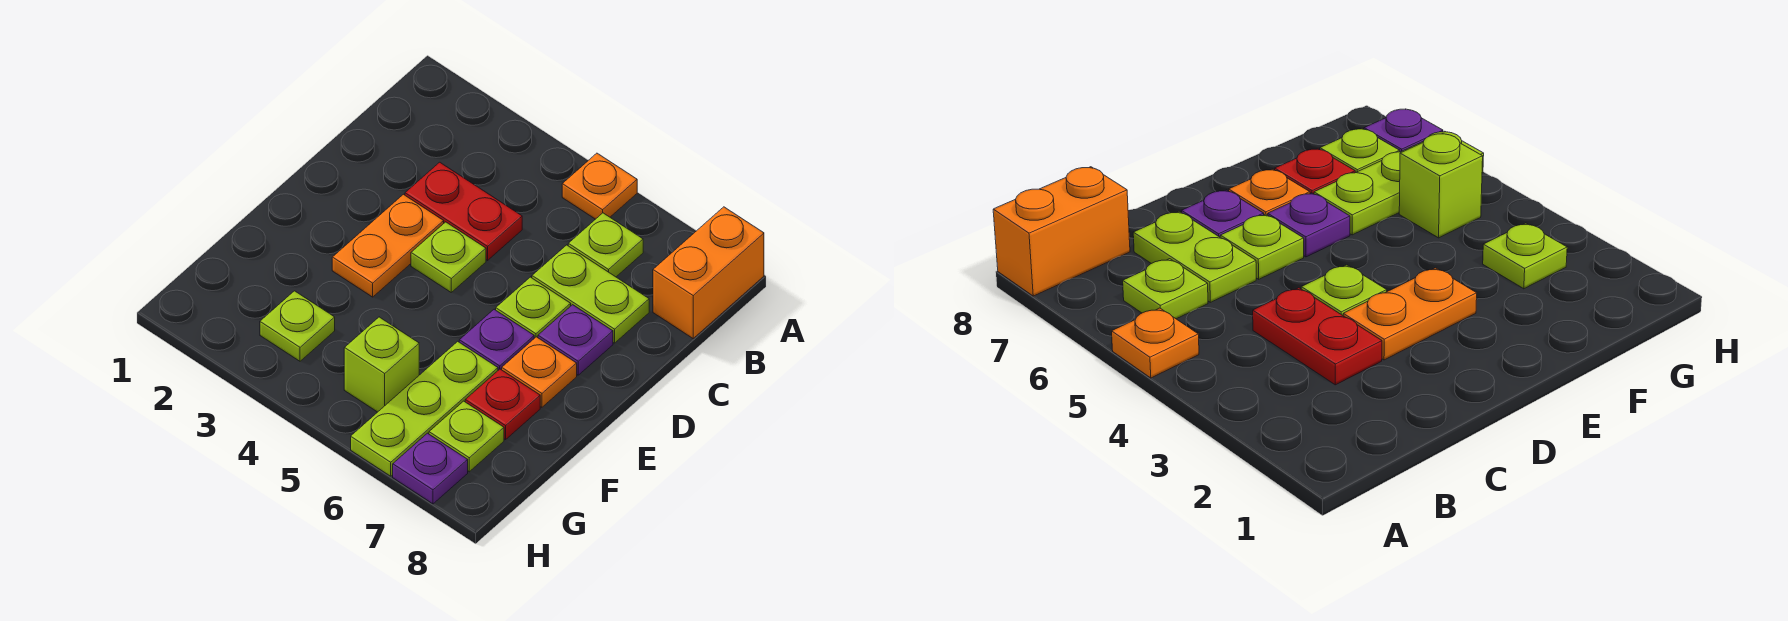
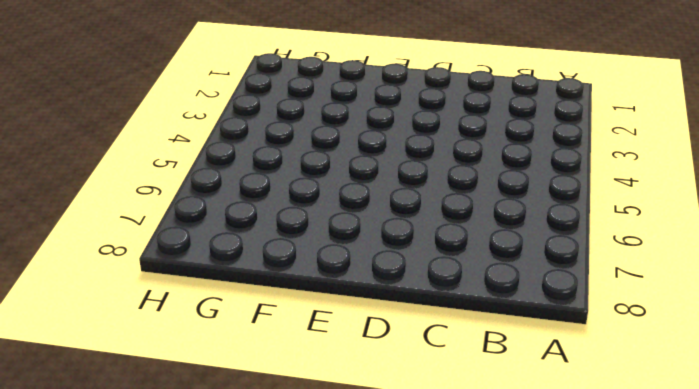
none -> orange plate A5 level 1
none -> orange brick A8:B8 level 1
none -> lime plate B6 level 1

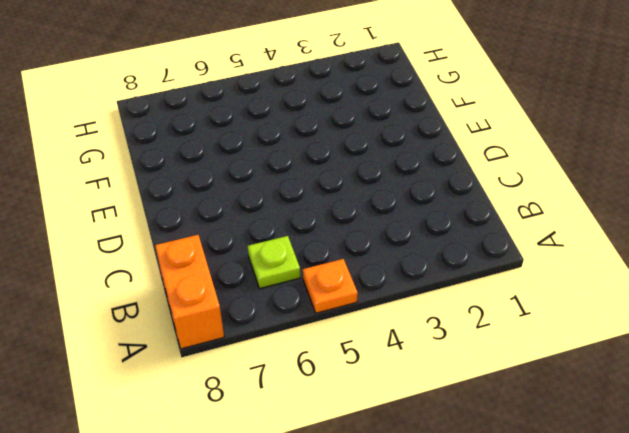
none -> red plate C3:C4 level 1
none -> lime plate C6:C7 level 1
none -> orange plate D3:E3 level 1

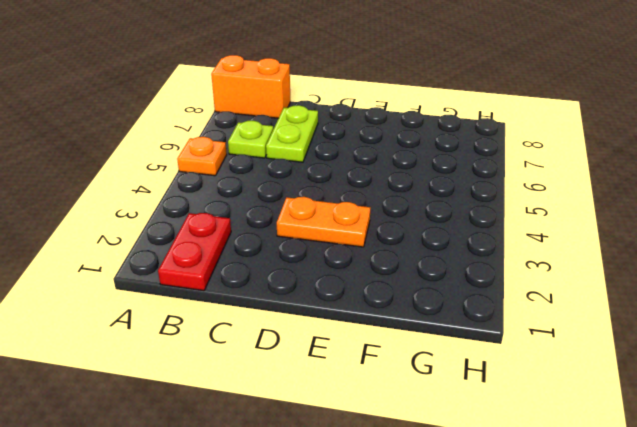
red plate B1:B2 level 1 -> red plate C3:C4 level 1
none -> lime plate D4 level 1
none -> lime plate D6 level 1
none -> purple plate D7 level 1

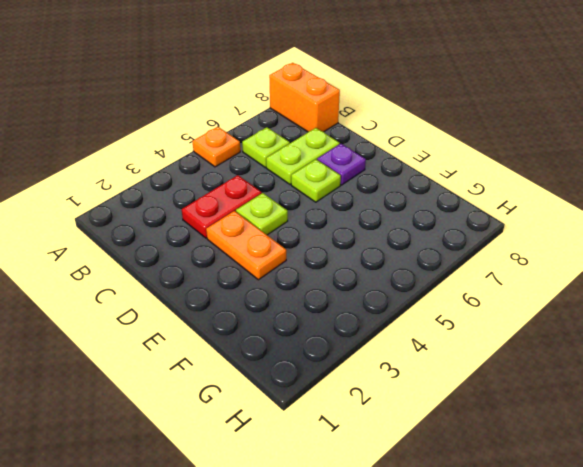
none -> purple plate E6 level 1
none -> orange plate E7 level 1
none -> lime plate F6:H6 level 1

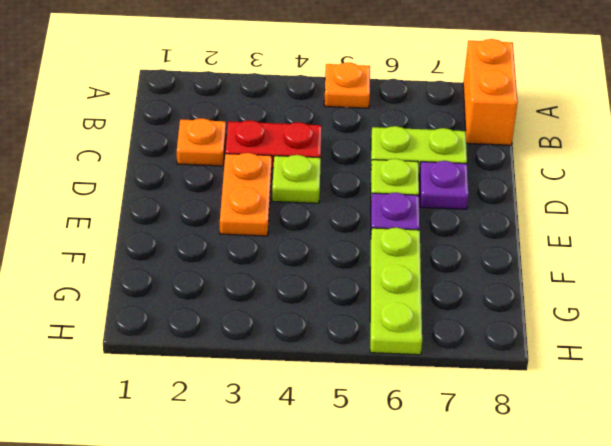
orange plate C2 level 1 -> orange plate E7 level 1
none -> lime plate B6 level 1
none -> red plate F7 level 1
none -> lime plate G3 level 1

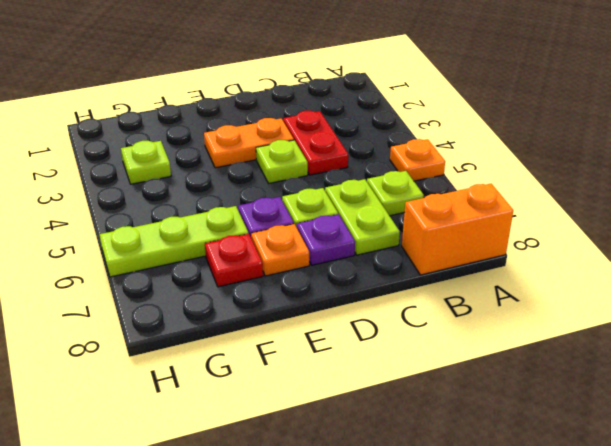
none -> lime brick G5 level 1
none -> lime plate G7 level 1
none -> purple plate H7 level 1

